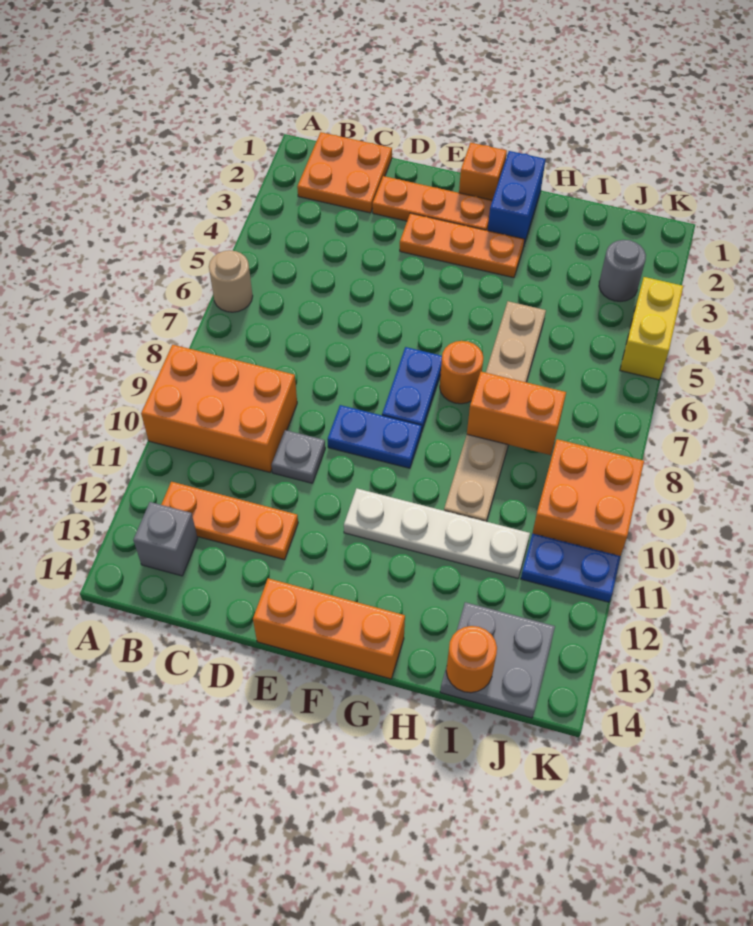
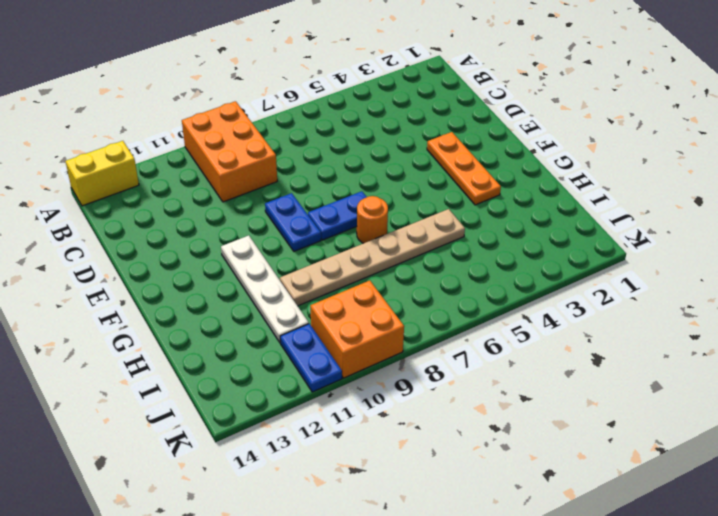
yellow brick A13:A14 level 1 -> yellow brick K4:K5 level 1
none -> tan round brick A6 level 1
none -> orange plate B1:C2 level 1
none -> orange plate B12:D12 level 1

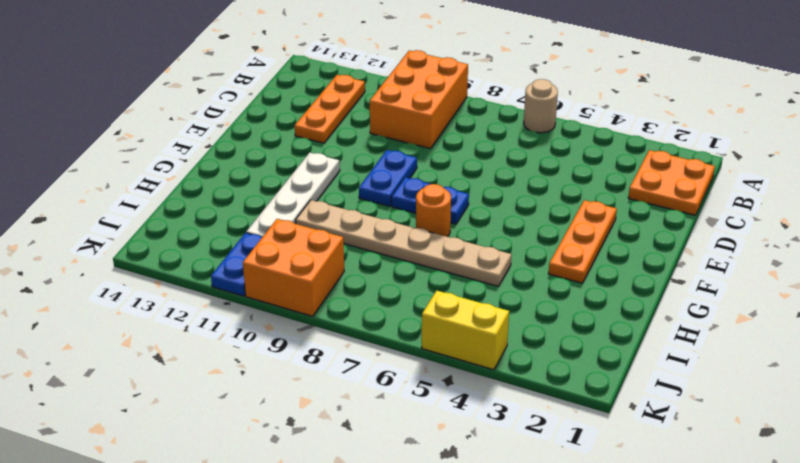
none -> grey brick B13 level 1
none -> orange plate D2:F2 level 1
none -> grey plate D10 level 1

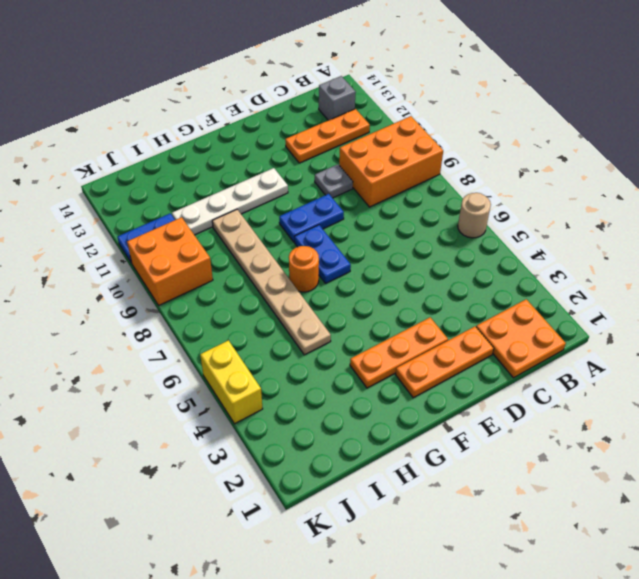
none -> orange brick E14:G14 level 1
none -> orange brick F1 level 1
none -> blue brick G1:G2 level 1

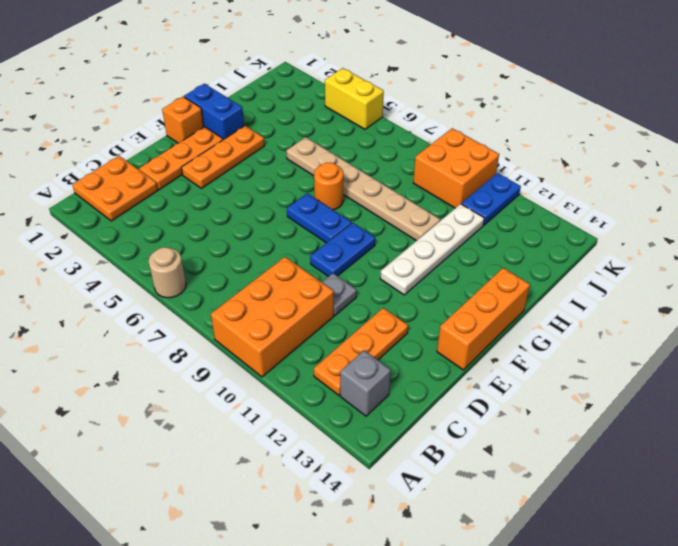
none -> grey plate I13:J14 level 1
none -> grey round brick J3 level 1
none -> orange brick H8:I8 level 2

